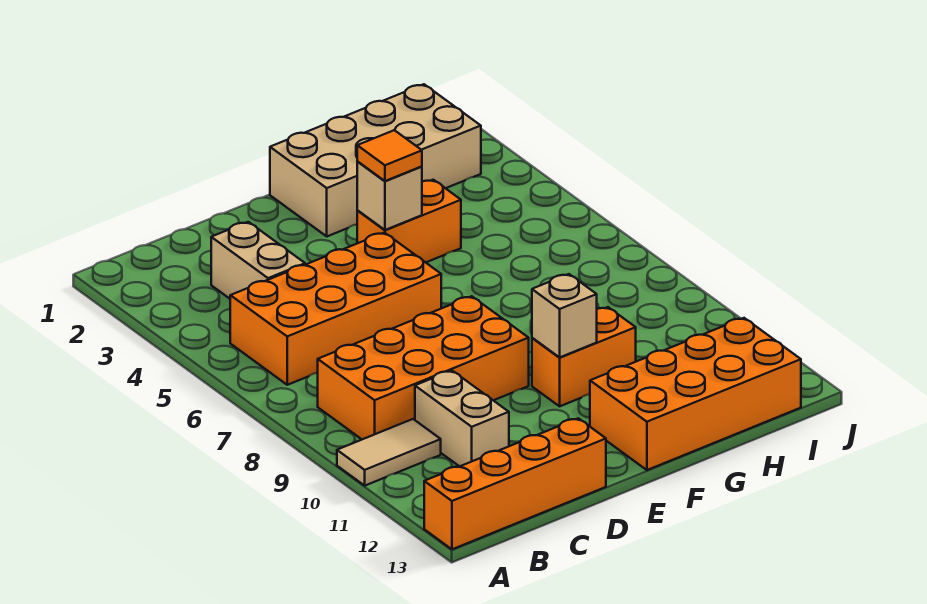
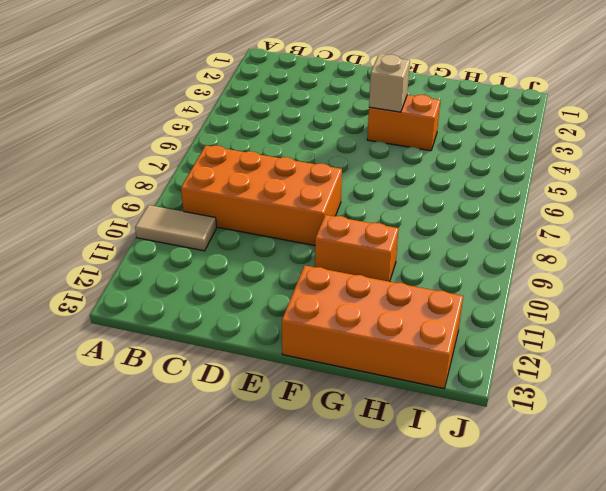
none -> orange brick A13:D13 level 1
none -> orange brick B5:E6 level 1
none -> tan brick C3:C4 level 1

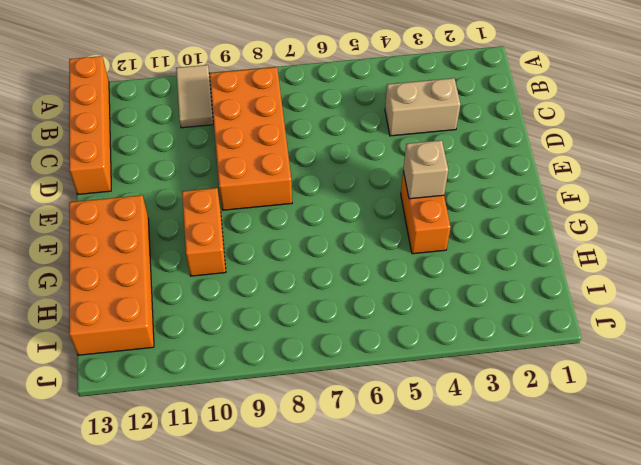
none -> orange brick B5:E6 level 1
none -> tan brick C10:C11 level 1
none -> tan brick F1:I2 level 1

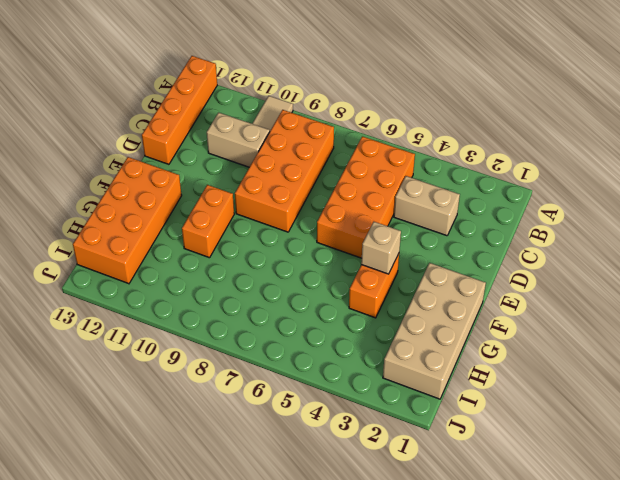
none -> tan brick F10 level 2
none -> orange tile F4 level 3

